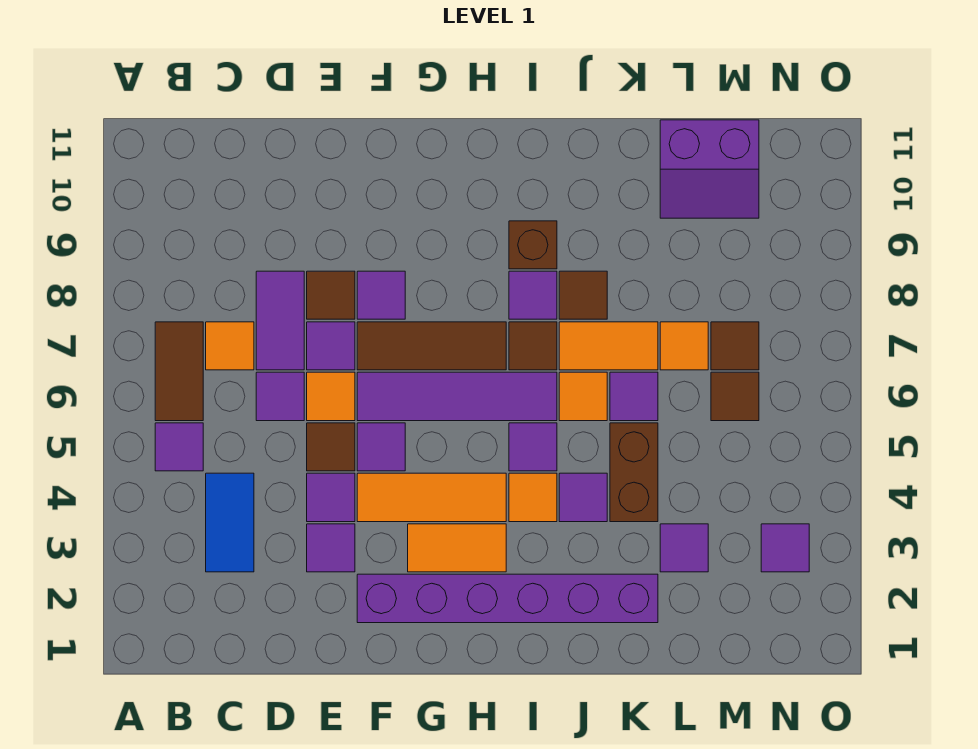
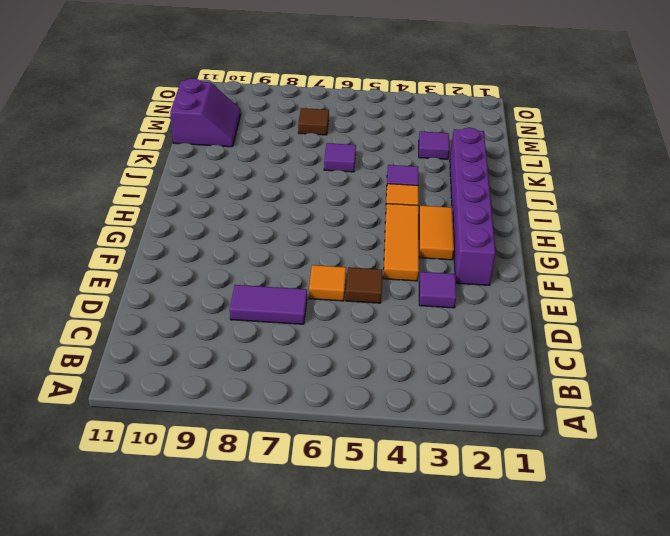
none -> purple tile B5 level 1
none -> brown tile B6:B7 level 1
none -> blue tile C3:C4 level 1
none -> orange tile C7 level 1

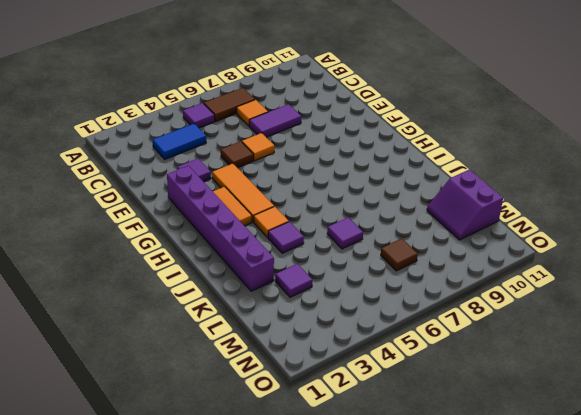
none -> purple tile D6 level 1
none -> purple tile E4 level 1
none -> purple tile E7 level 1
none -> brown tile E8 level 1

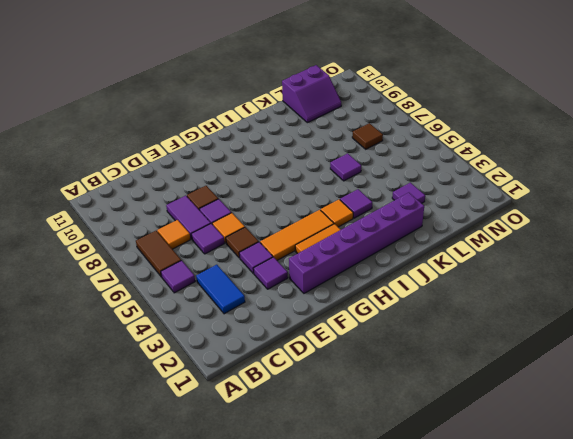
none -> purple tile F5 level 1
none -> purple tile F6:I6 level 1
none -> brown tile F7:H7 level 1
none -> purple tile F8 level 1

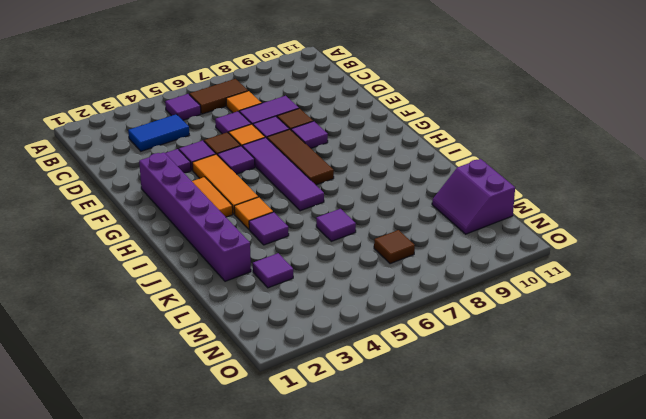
none -> purple tile I5 level 1
none -> brown tile I7 level 1
none -> purple tile I8 level 1
none -> brown brick I9 level 1

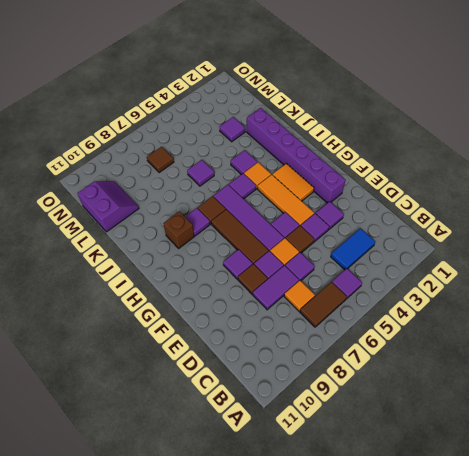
none -> orange tile J6 level 1
none -> orange tile J7:K7 level 1
none -> brown tile J8 level 1
none -> brown brick K4:K5 level 1

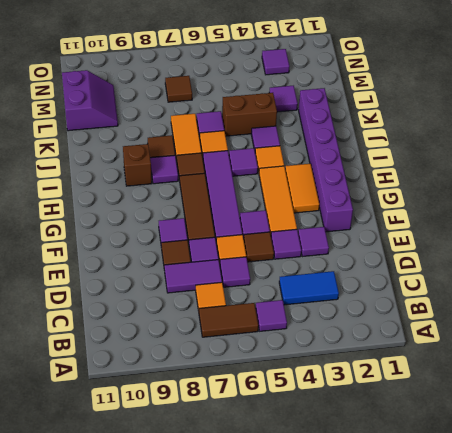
none -> orange tile L7 level 1
none -> brown tile M6 level 1

